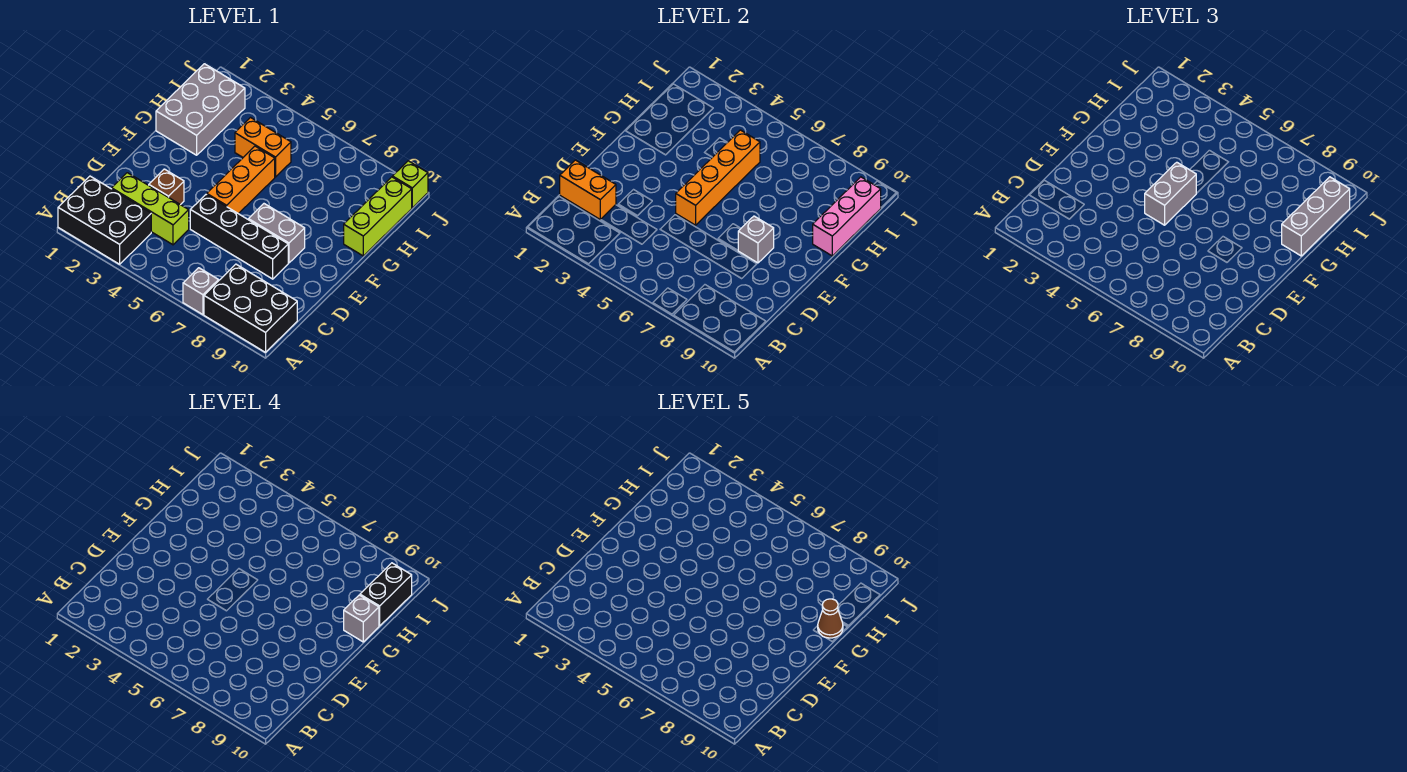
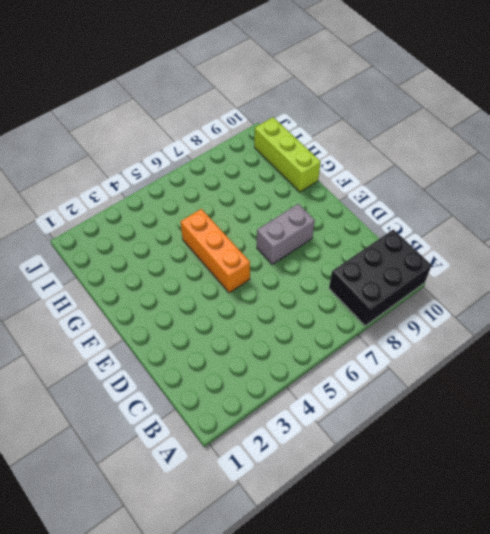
none -> black brick A1:B3 level 1
none -> grey brick A7 level 1
none -> lime brick C2:C4 level 1

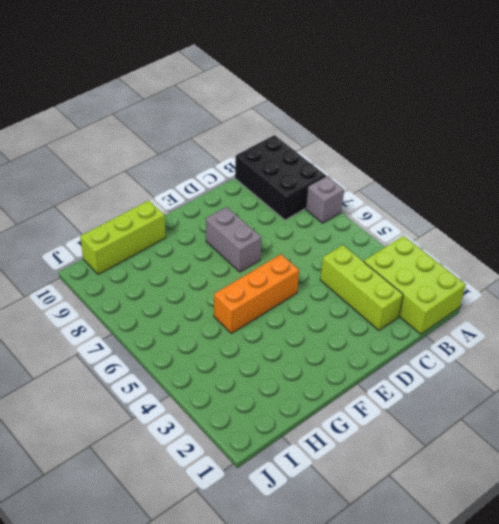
lime brick A1:B3 level 1 -> black brick A1:B3 level 1
none -> brown brick D3 level 1
none -> black brick D5:D8 level 1
none -> grey brick G1:I2 level 1

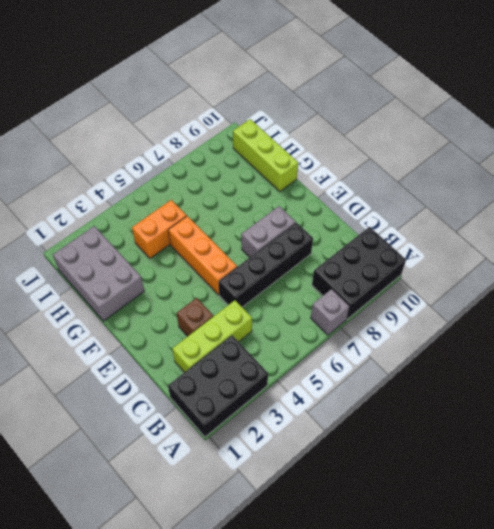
none -> lime brick J10 level 1
none -> orange brick C1:C2 level 2
none -> orange brick E5:H5 level 2

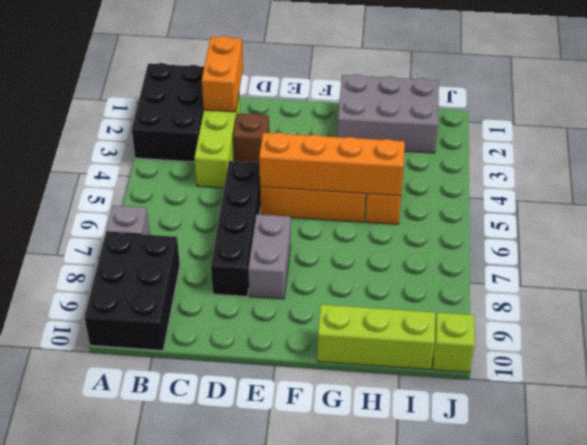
none -> grey brick E8 level 2
none -> pink brick G10:I10 level 2
none -> grey brick E5:F5 level 3

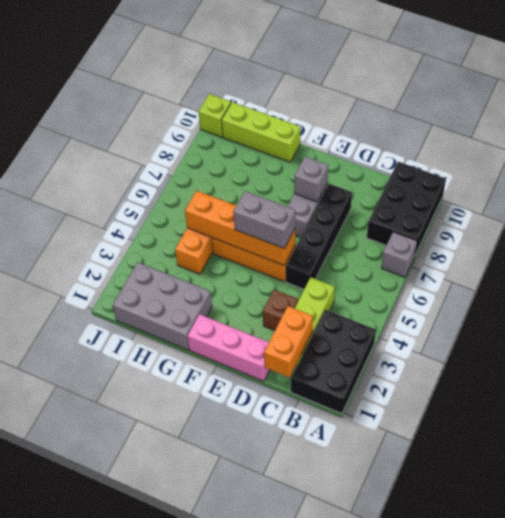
pink brick D1:F1 level 1 -> pink brick G10:I10 level 2
none -> grey brick G10:I10 level 3
none -> grey brick G10 level 4
none -> black brick H10:I10 level 4

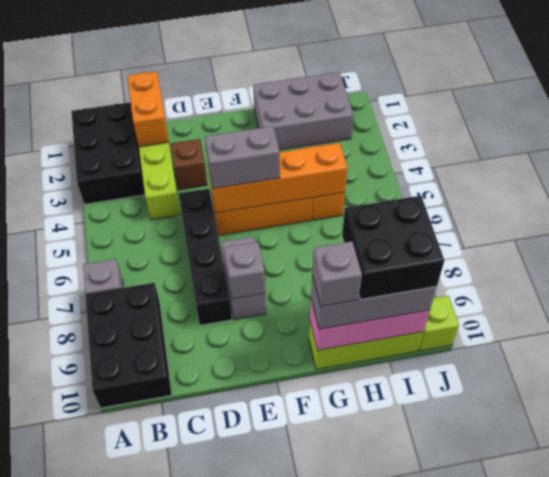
black brick H9:I10 level 4 -> black brick H10:I10 level 4
none -> brown cone G10 level 5

